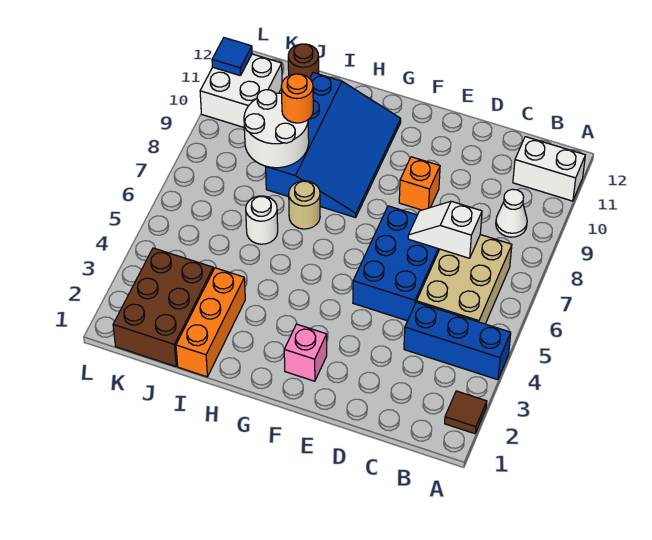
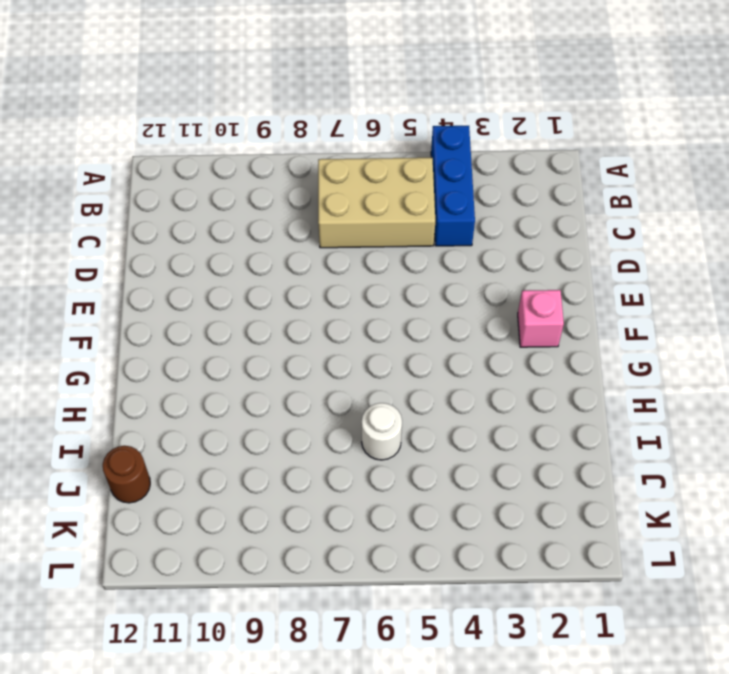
none -> brown tile A2 level 1
none -> white brick A11:B11 level 1
none -> white cone B9 level 1

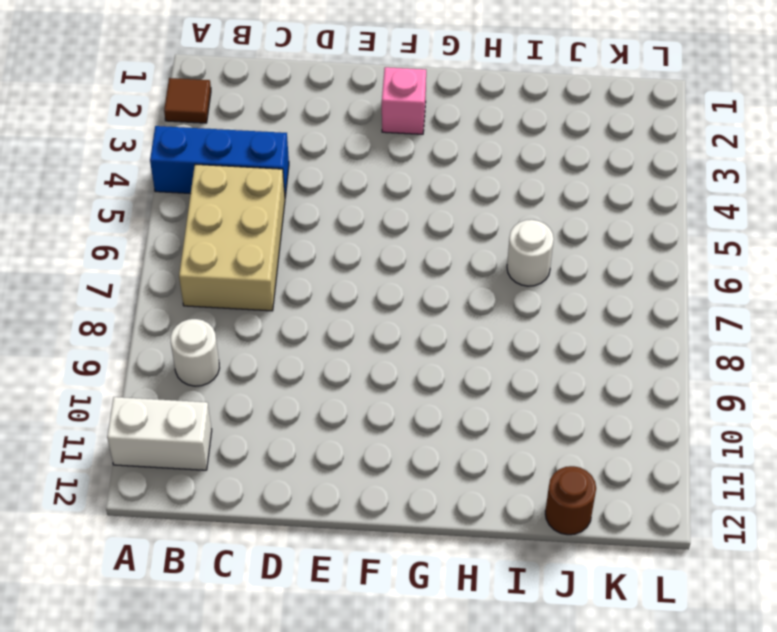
white round brick B9 level 1 -> white cone B9 level 1
none -> blue brick D5:E7 level 1
none -> orange brick E9 level 1
none -> blue slope G8:I11 level 1 top I

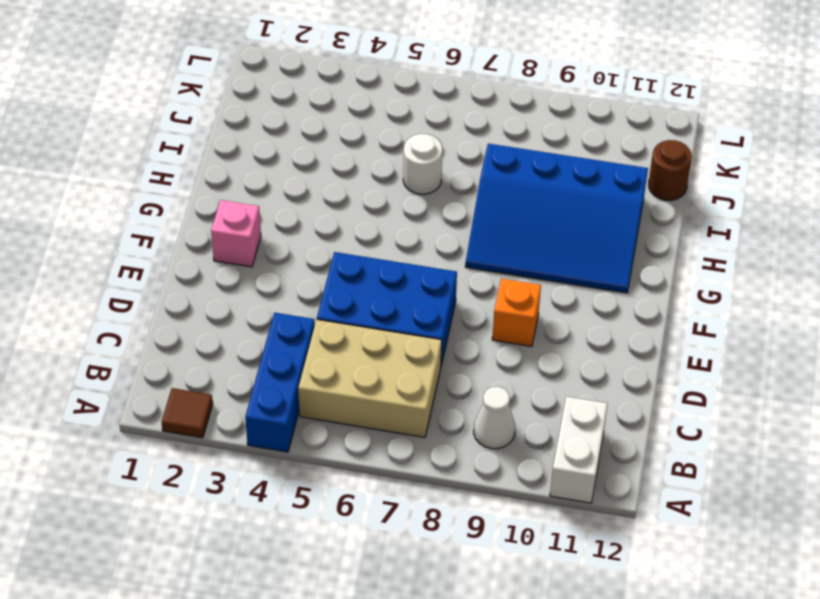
none -> tan round brick H7 level 1
none -> orange brick I1:I3 level 1
none -> brown brick J1:K3 level 1

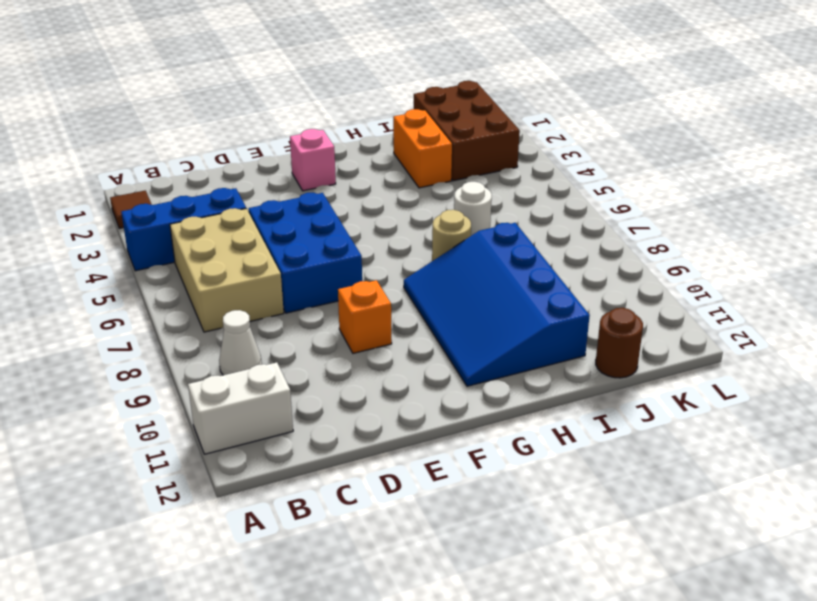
orange brick I2:I3 level 1 -> orange brick I1:I3 level 1
none -> white brick K10:L11 level 1
none -> white slope C7:D7 level 2 top C
none -> white round brick I8:J9 level 2

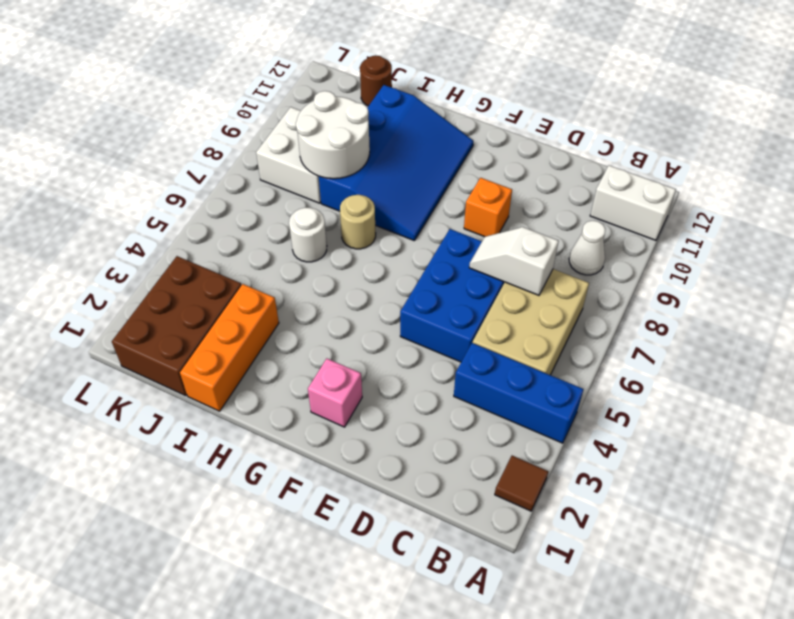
white brick J8:K9 level 1 -> white brick K10:L11 level 1
none -> blue tile L11 level 2
none -> orange round brick I9 level 3

